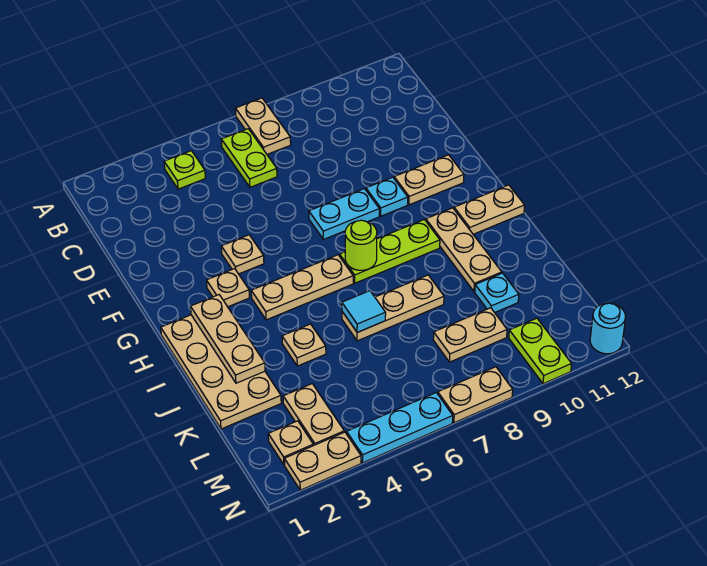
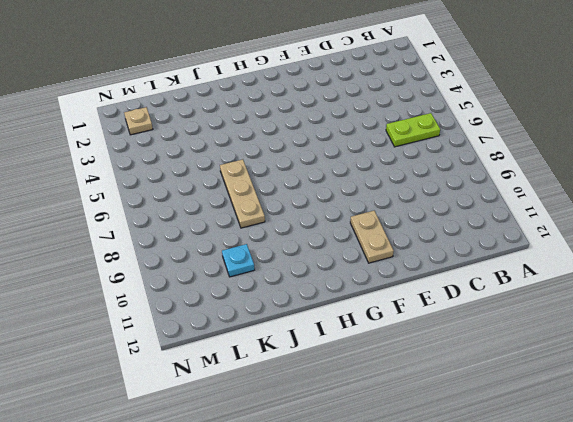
none -> tan plate A7:B7 level 1
none -> lime plate B4 level 1
none -> tan plate F4 level 1

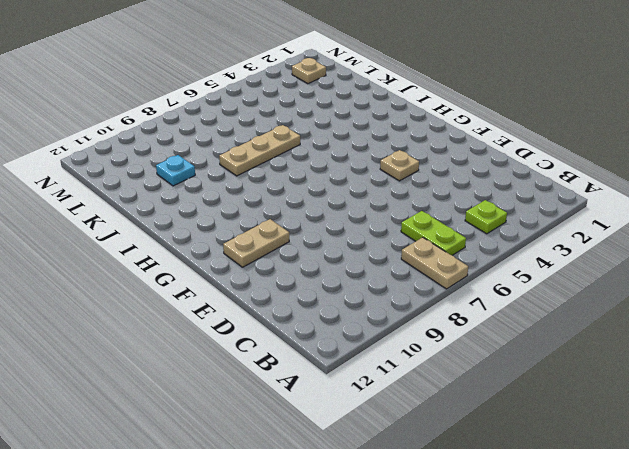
none -> cyan plate F7:F8 level 1
none -> cyan plate F9 level 1
none -> tan plate G3 level 1

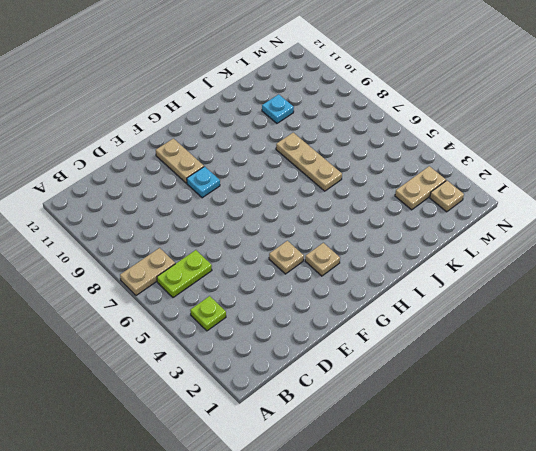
none -> cyan plate F7:F8 level 1
none -> tan plate H1:K2 level 1
none -> tan plate H4:H6 level 1

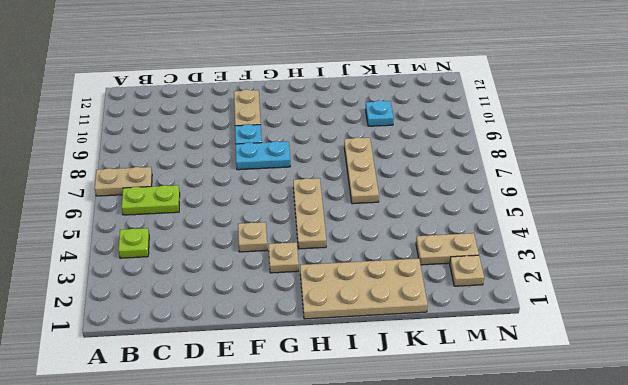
cyan plate F8:G8 level 1 -> cyan plate F7:F8 level 1
none -> lime plate H7:H9 level 1
none -> tan plate H10:J10 level 1
none -> tan plate H11:H12 level 1

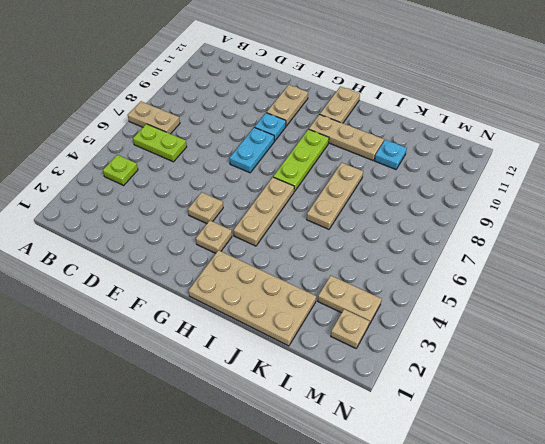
none -> tan plate J4 level 1
none -> tan plate L8:L9 level 1
none -> lime plate M10:N10 level 1

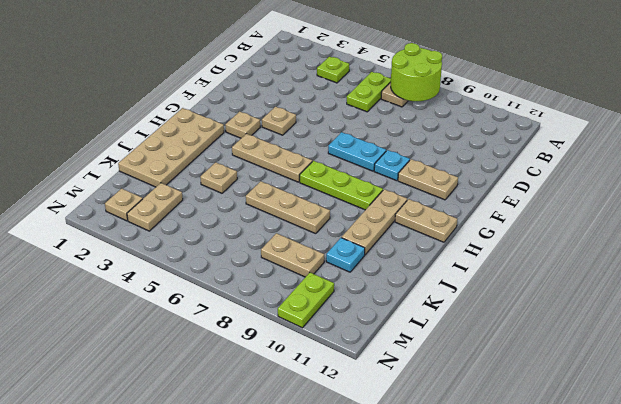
lime round brick A7:B8 level 2 -> none
none -> tan plate N2:N3 level 1
none -> cyan plate N4:N6 level 1
none -> tan plate N7:N8 level 1

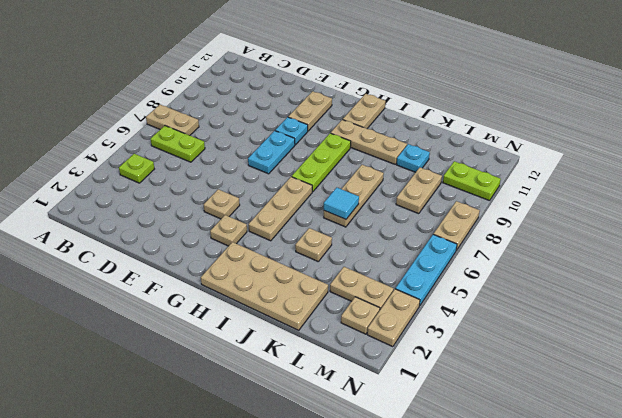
none -> cyan round brick N12 level 1
none -> tan plate H2:J2 level 2
none -> lime round brick H7 level 2

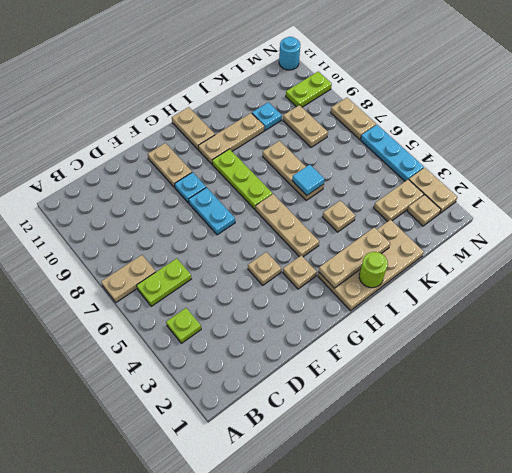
lime round brick I1 level 2 -> lime round brick H7 level 2

